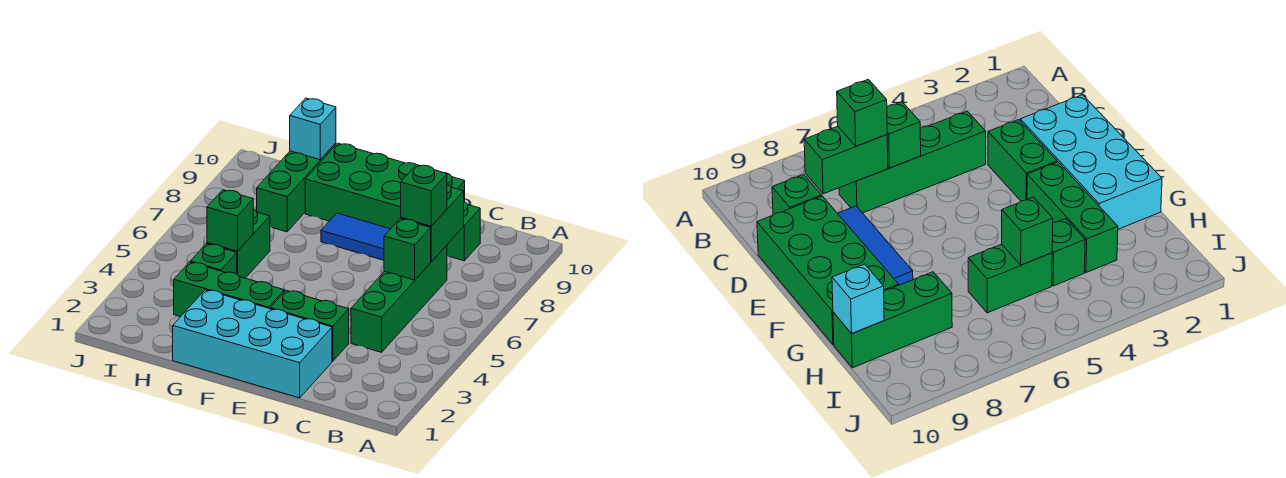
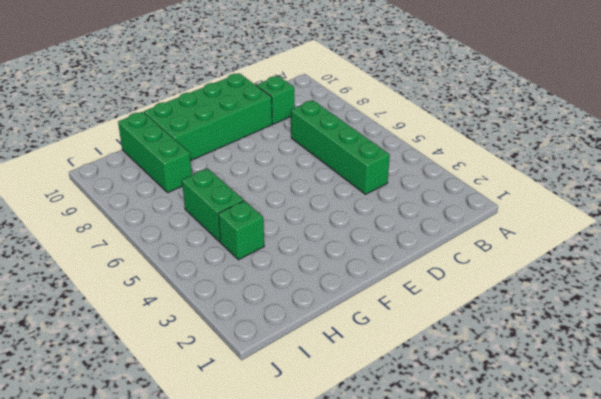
none -> cyan brick D1:G2 level 1
none -> green brick D3:E3 level 1
none -> blue tile D8:F8 level 1

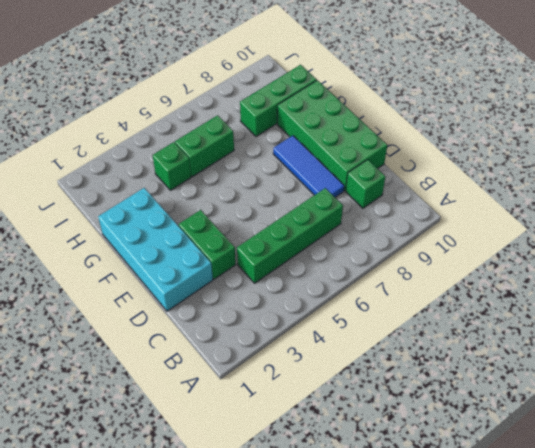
none -> green brick F3:H3 level 1
none -> green brick C6 level 2
none -> green brick C7:C8 level 2

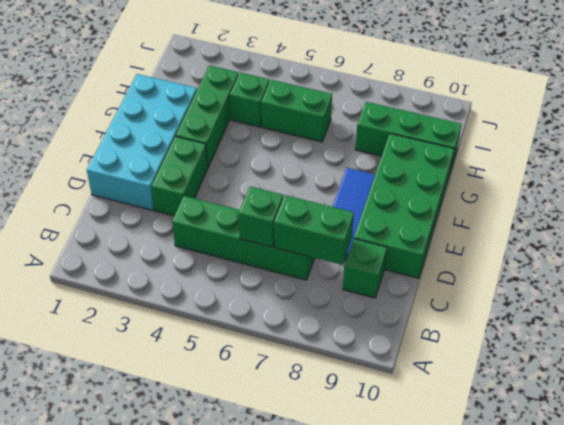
none -> green brick H5 level 2
none -> cyan brick H10 level 2
none -> green brick C7 level 3

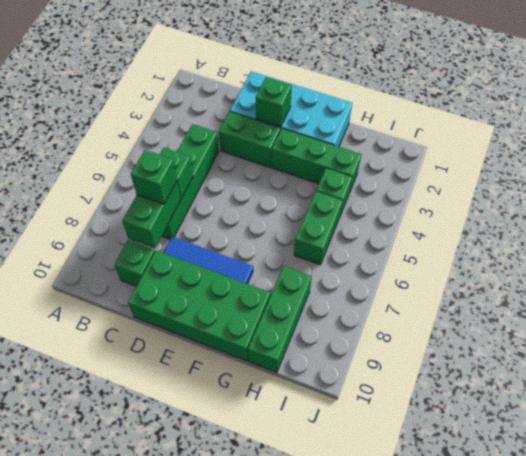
green brick E2 level 2 -> green brick H5 level 2
none -> cyan brick H10 level 2

